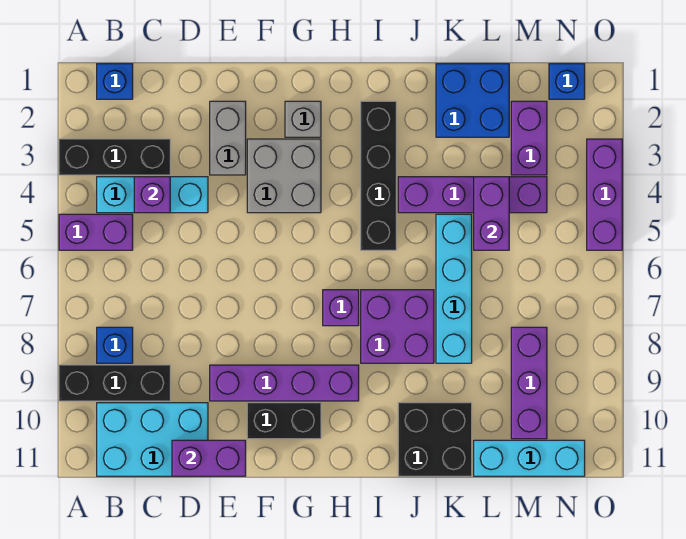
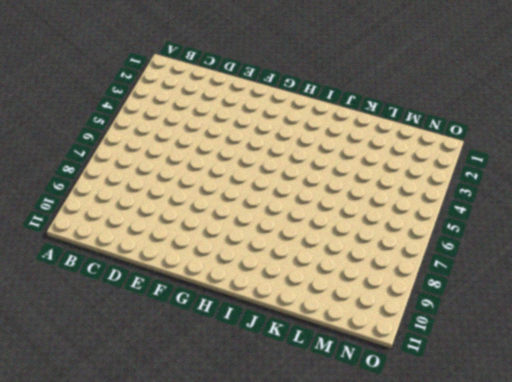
none -> black brick A3:C3 level 1
none -> purple brick A5:B5 level 1
none -> black brick A9:C9 level 1

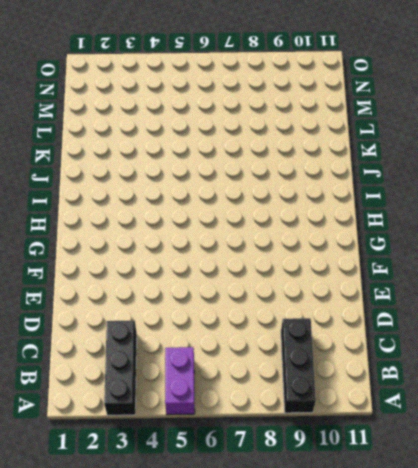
none -> blue brick B1 level 1
none -> cyan brick B4:D4 level 1
none -> blue brick B8 level 1

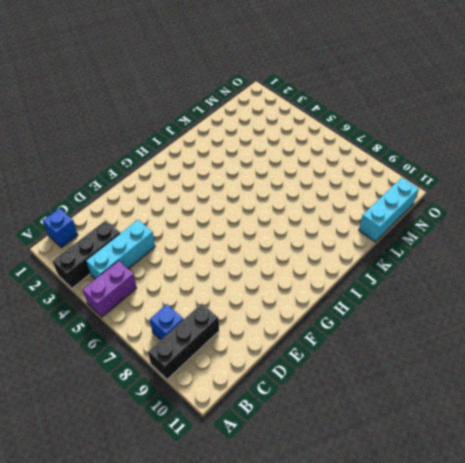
none -> cyan brick B10:D11 level 1
none -> grey brick E2:E3 level 1
none -> purple brick E9:H9 level 1

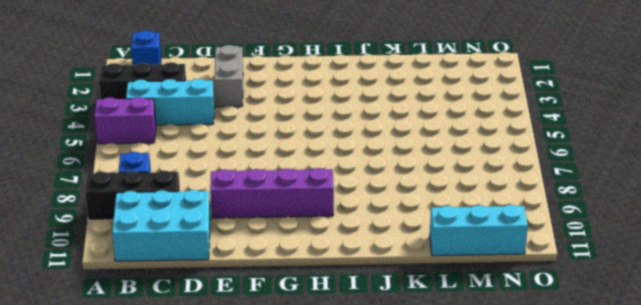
none -> grey brick F3:G4 level 1
none -> black brick F10:G10 level 1
none -> grey brick G2 level 1

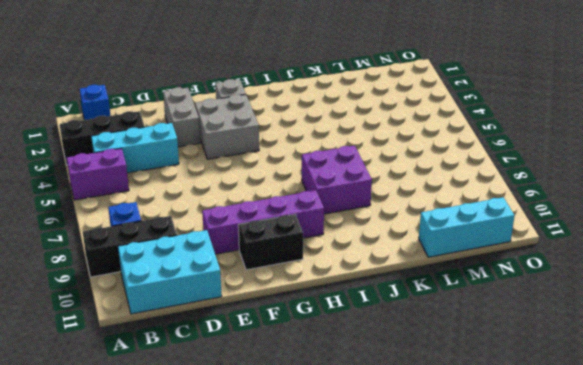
none -> purple brick H7 level 1
none -> black brick I2:I5 level 1
none -> purple brick J4:M4 level 1

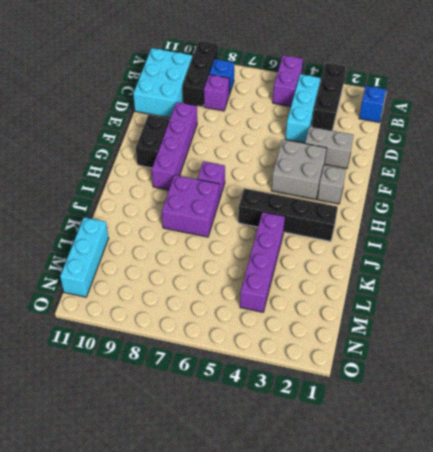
purple brick C8 level 1 -> purple brick C4 level 2
none -> black brick J10:K11 level 1
none -> blue brick K1:L2 level 1
none -> cyan brick K5:K8 level 1

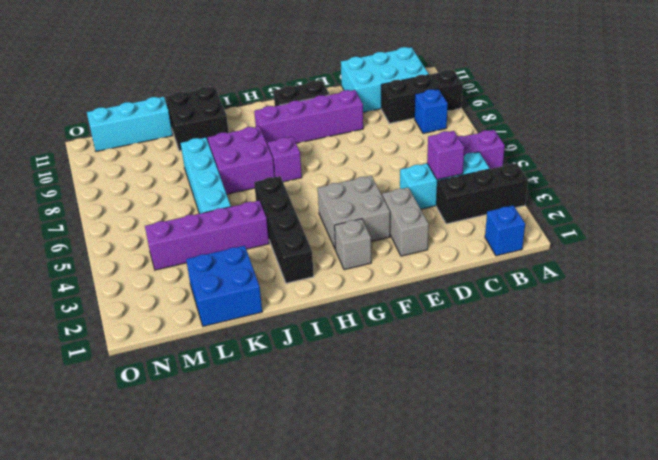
none -> purple brick M2:M3 level 1
none -> purple brick M8:M10 level 1
none -> blue brick N1 level 1

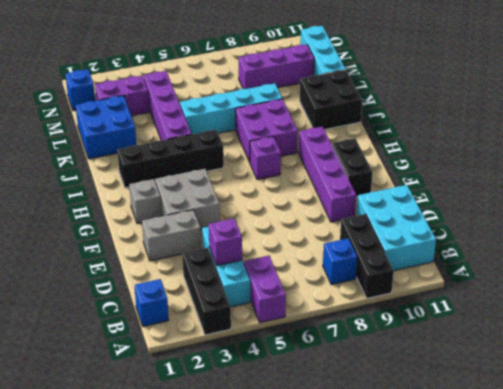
none -> purple brick O3:O5 level 1
none -> purple brick D11:E11 level 2
none -> purple brick L4:L5 level 2

